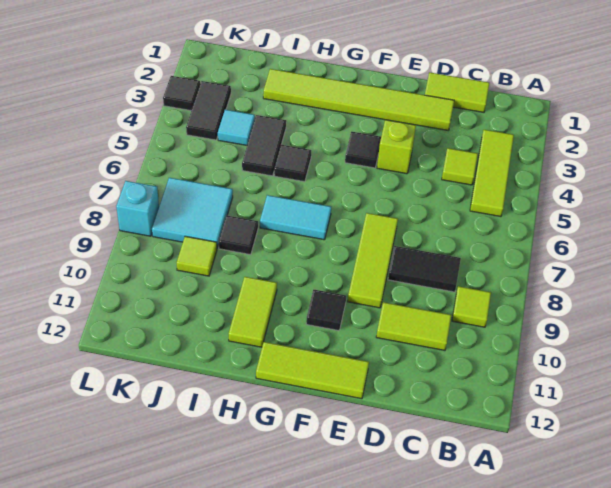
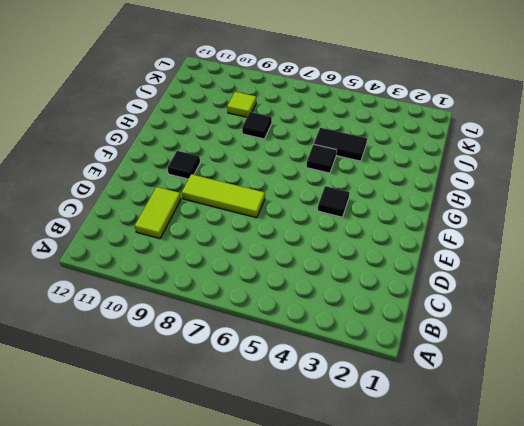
none -> lime tile B3:B5 level 1
none -> lime tile B9 level 1
none -> lime tile C1:D1 level 1

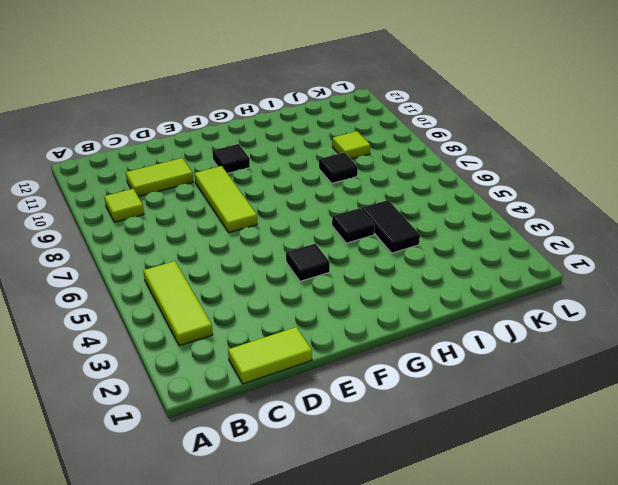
none -> lime tile C4 level 1
none -> black tile C8:D8 level 1
none -> lime tile D2:I2 level 1

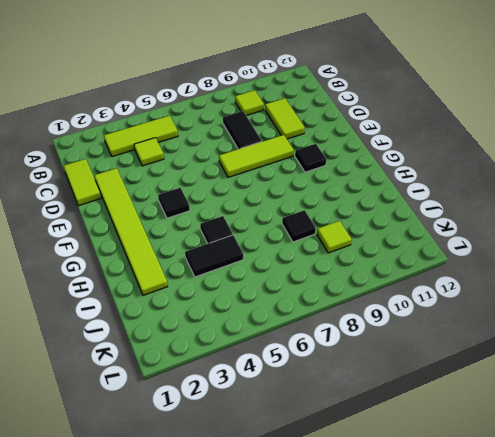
none -> lime brick E4 level 1
none -> lime tile E12:G12 level 1
none -> cyan tile G7:H7 level 1

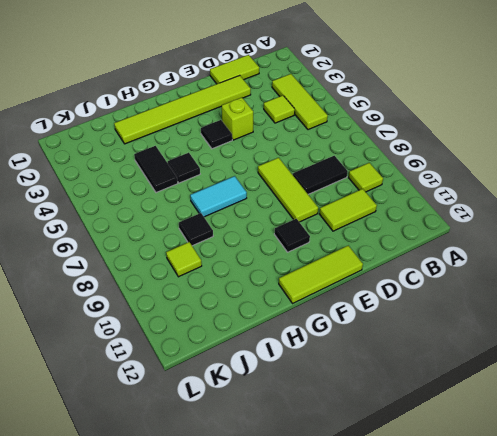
none -> lime tile H10:H11 level 1
none -> cyan tile J4 level 1
none -> cyan tile J7:K8 level 1

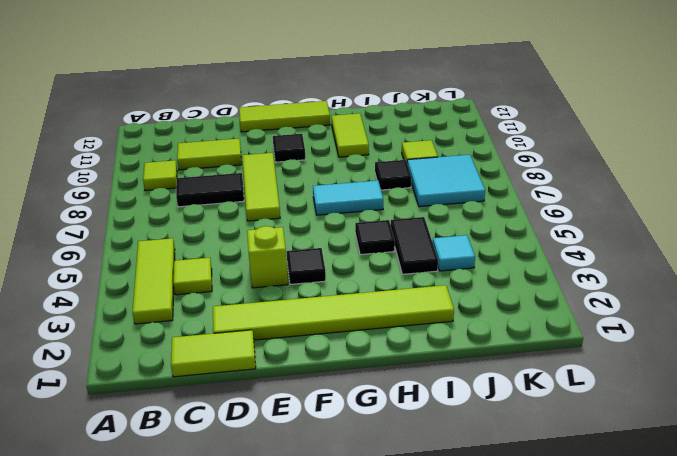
none -> black tile K3:K4 level 1
none -> black tile L3 level 1
none -> cyan brick L8 level 1

